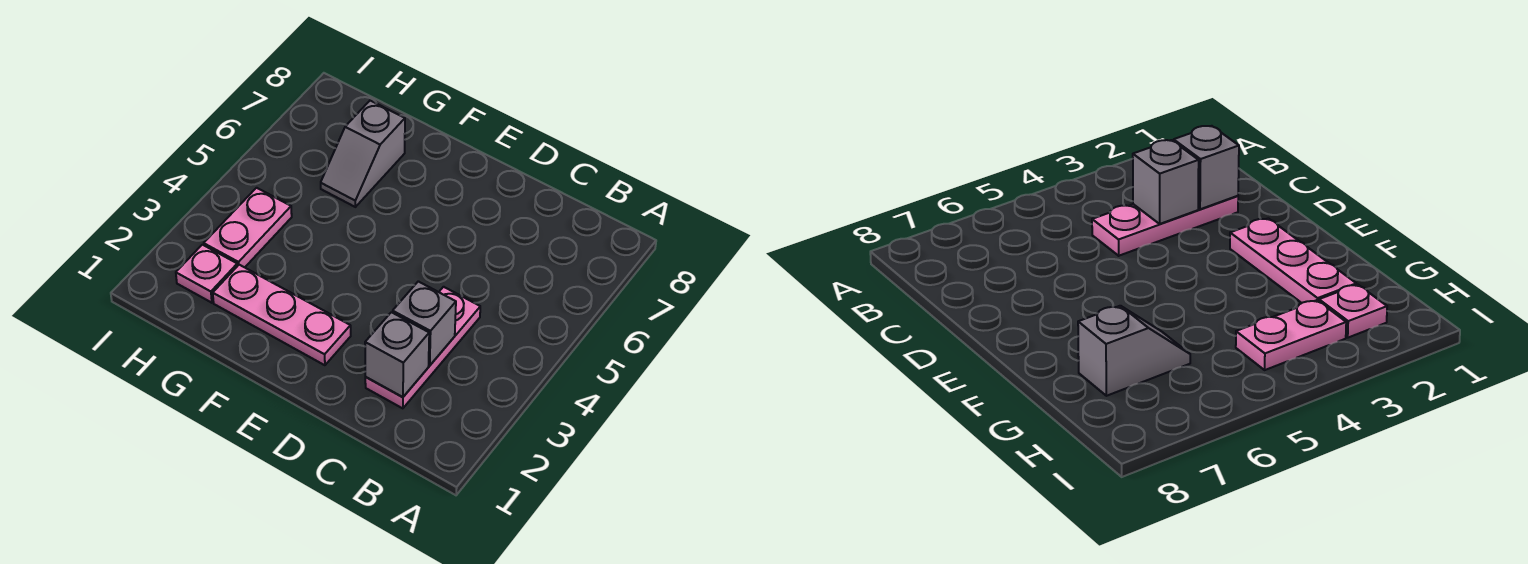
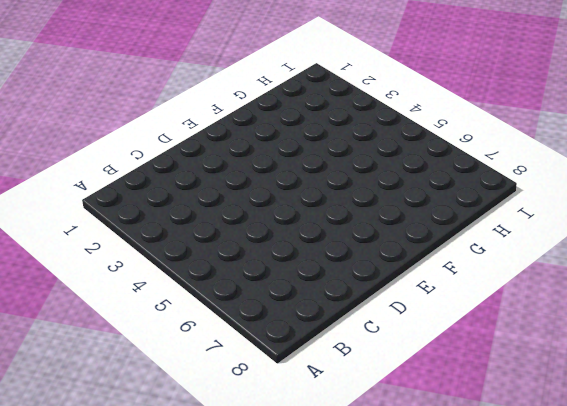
none -> pink plate C2:C4 level 1
none -> pink plate E2:G2 level 1

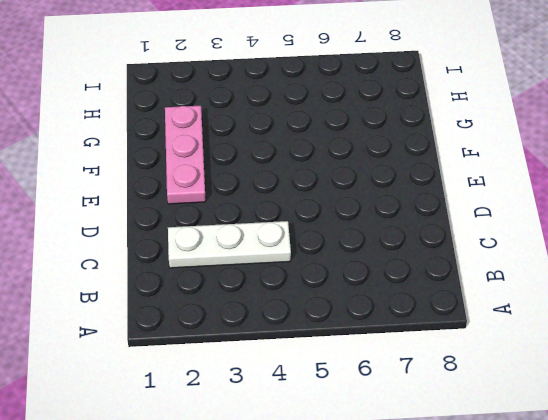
white plate C2:C4 level 1 -> pink plate C2:C4 level 1
none -> grey slope G6:G7 level 1 top 7
none -> pink plate H2 level 1

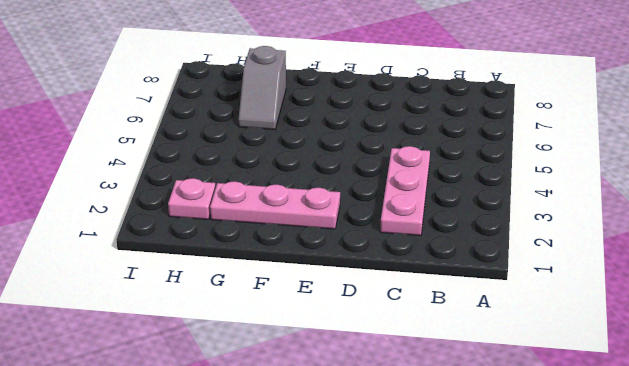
none -> pink plate H3:H4 level 1
none -> grey brick C2 level 2

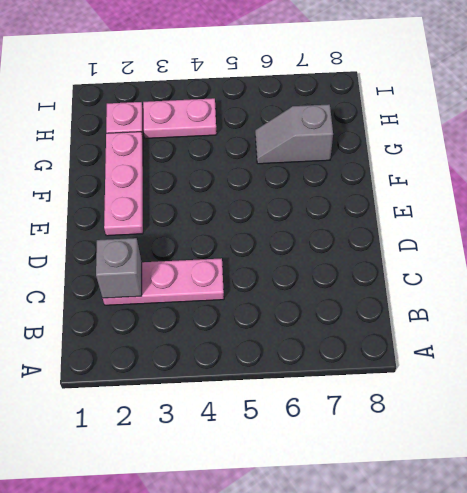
none -> grey brick C3 level 2

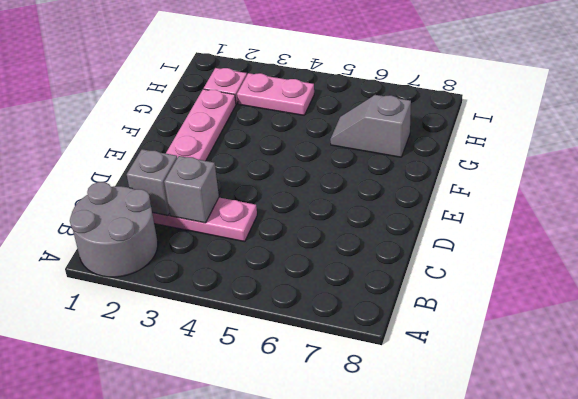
grey round brick A1:B2 level 1 -> none

